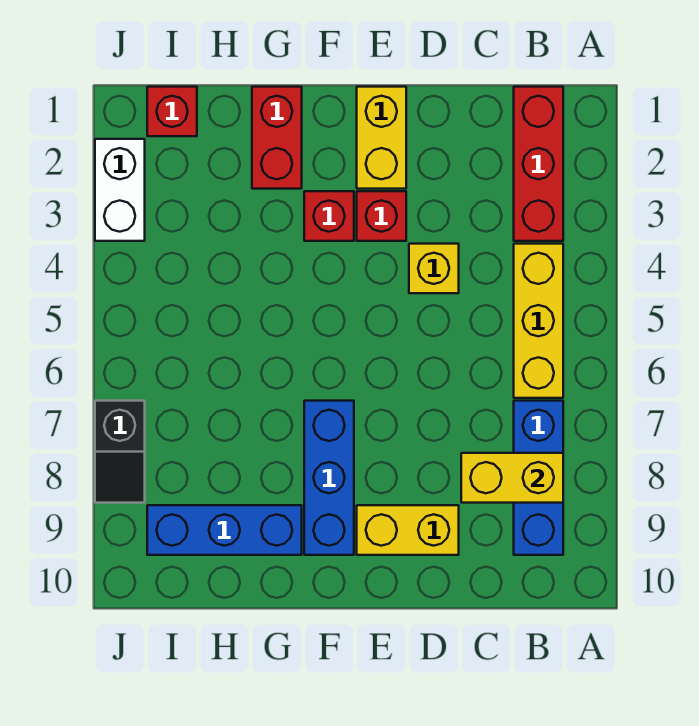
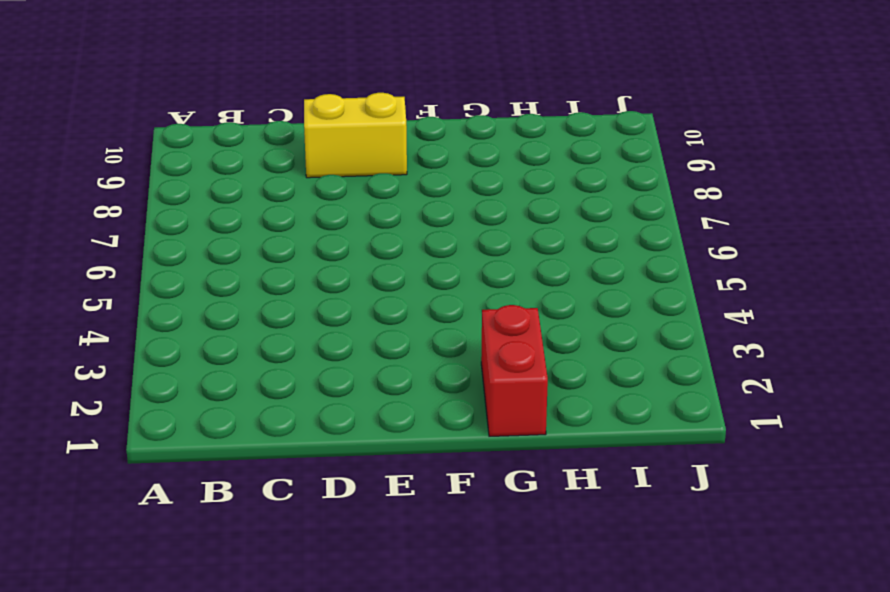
none -> red brick B1:B3 level 1
none -> yellow brick B4:B6 level 1
none -> blue brick B7:B9 level 1

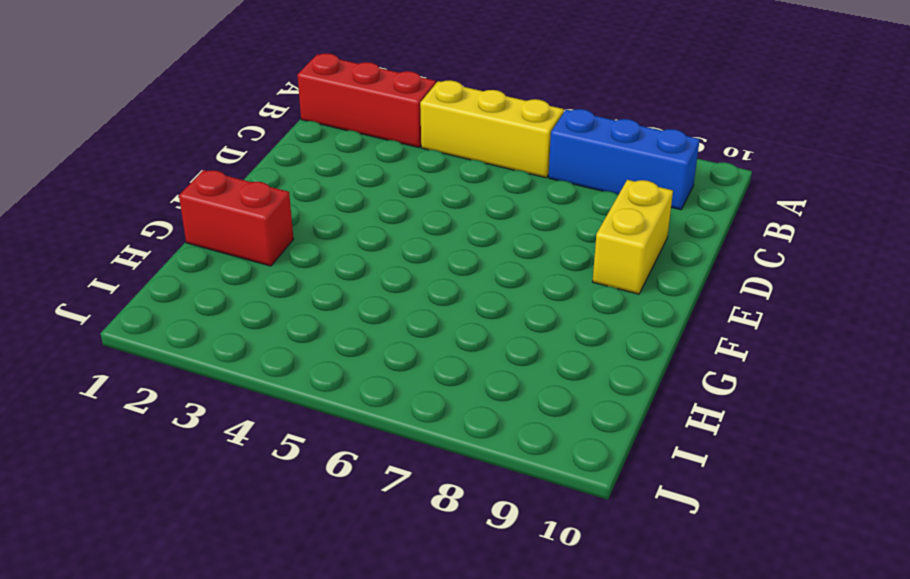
none -> yellow brick D4 level 1
none -> yellow brick E1:E2 level 1
none -> red brick E3 level 1

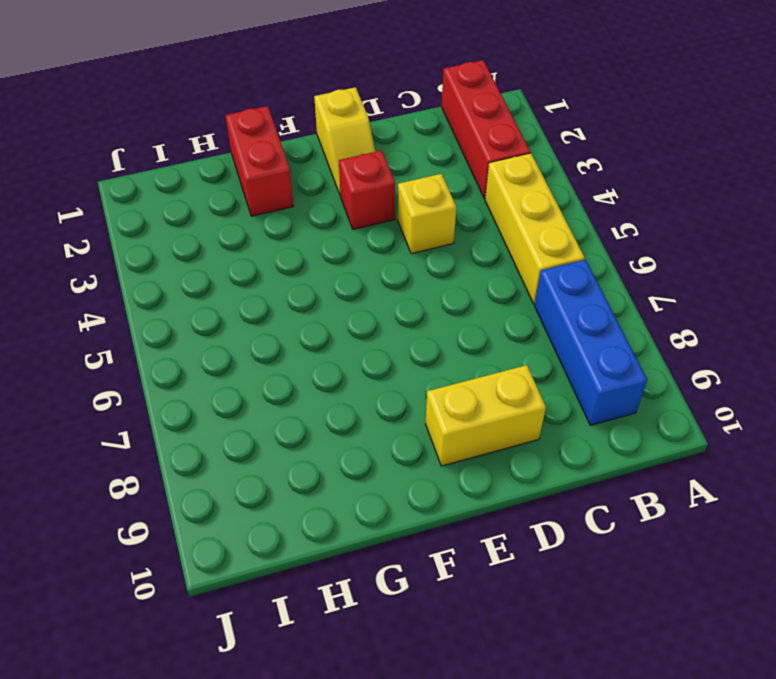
yellow slope E1:E2 level 1 top 1 -> yellow brick E1:E2 level 1
none -> red brick F3 level 1
none -> blue brick F7:F9 level 1
none -> blue brick G9:I9 level 1

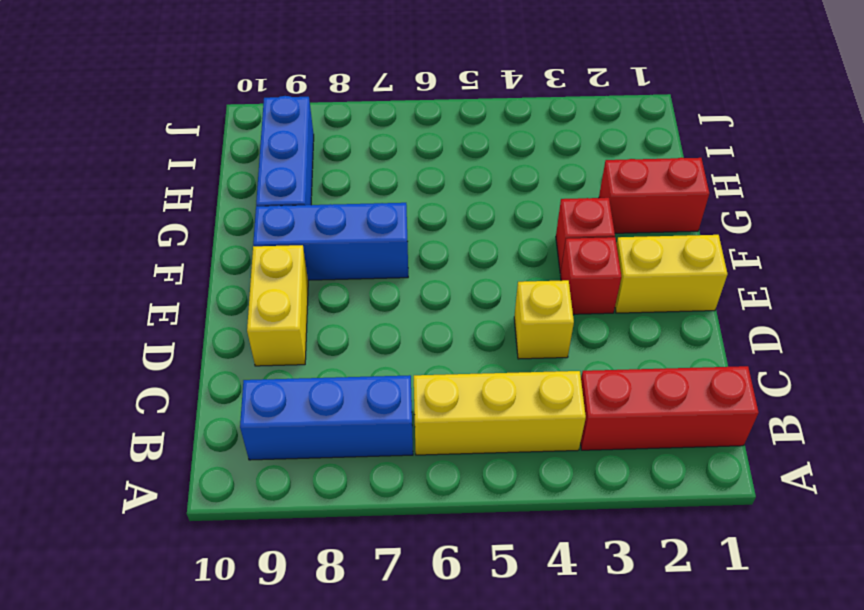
none -> red brick I1 level 1
none -> white brick J2:J3 level 1
none -> black slope J7:J8 level 1 top 7

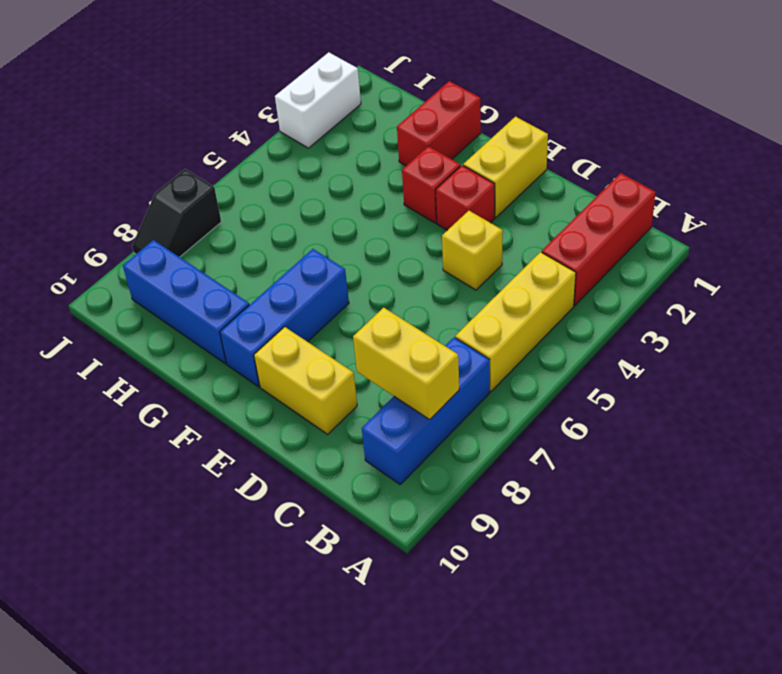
none -> red brick I1 level 1

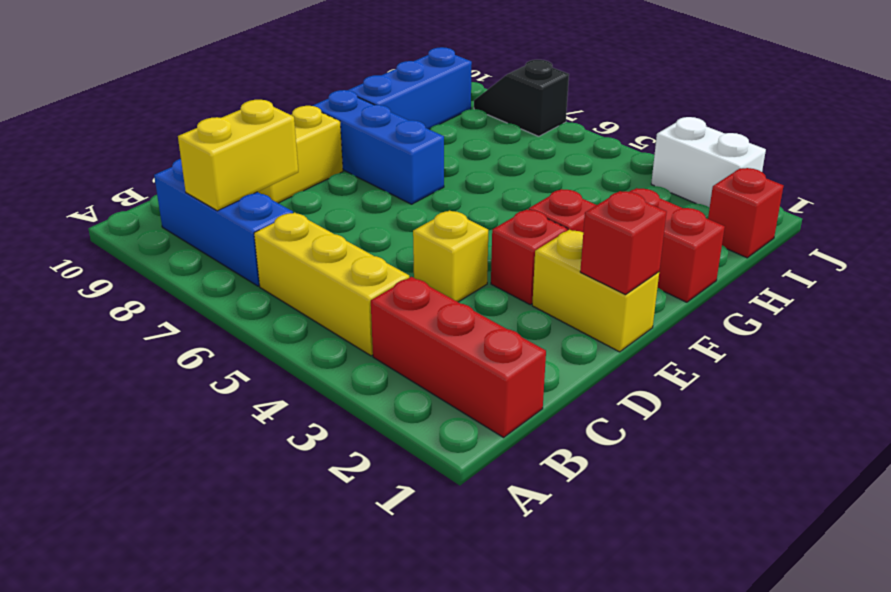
red brick E1 level 2 -> none

